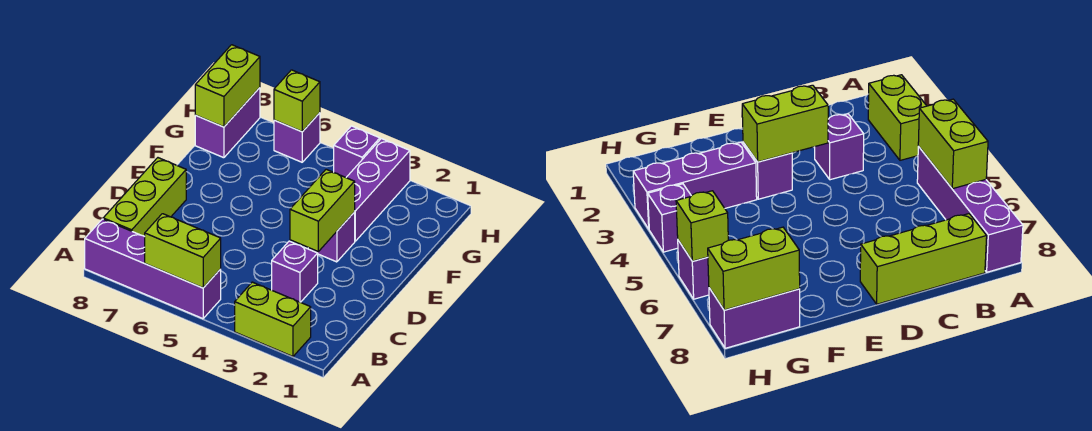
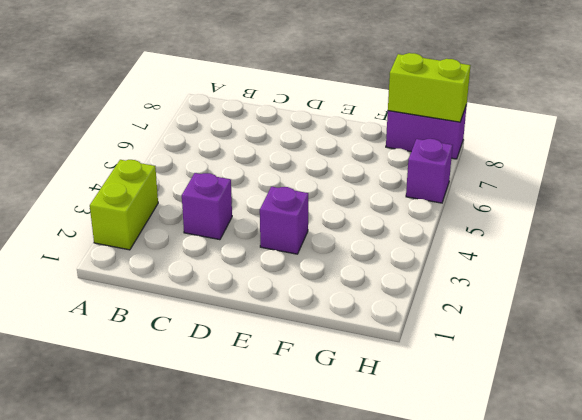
none -> purple brick A5:A8 level 1
none -> lime brick B8:D8 level 1
none -> purple brick F3:H3 level 1

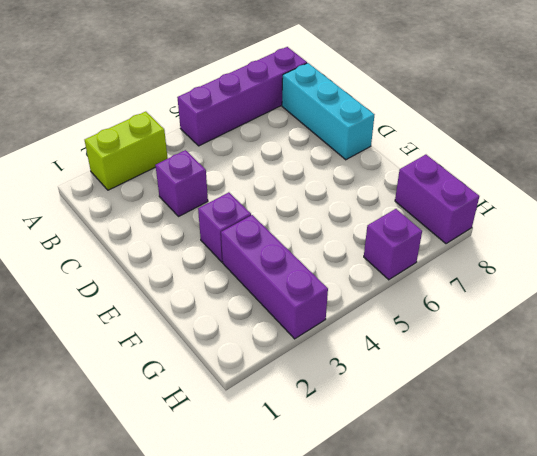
cyan brick B8:D8 level 1 -> lime brick B8:D8 level 1
none -> purple brick H4 level 1
none -> lime brick A5:A6 level 2
none -> lime brick D3:E3 level 2

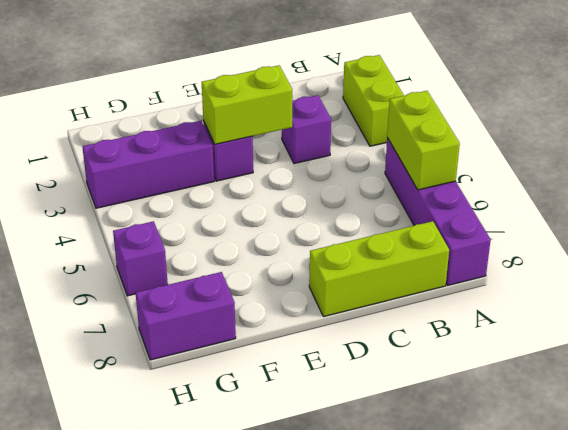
none -> purple brick H4 level 1
none -> lime brick G8:H8 level 2
none -> lime brick H6 level 2

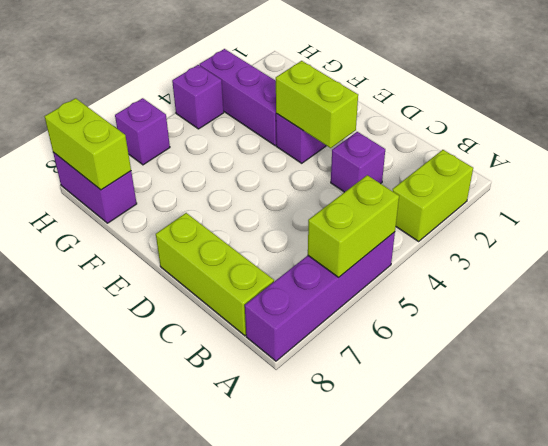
none -> lime brick H6 level 2

